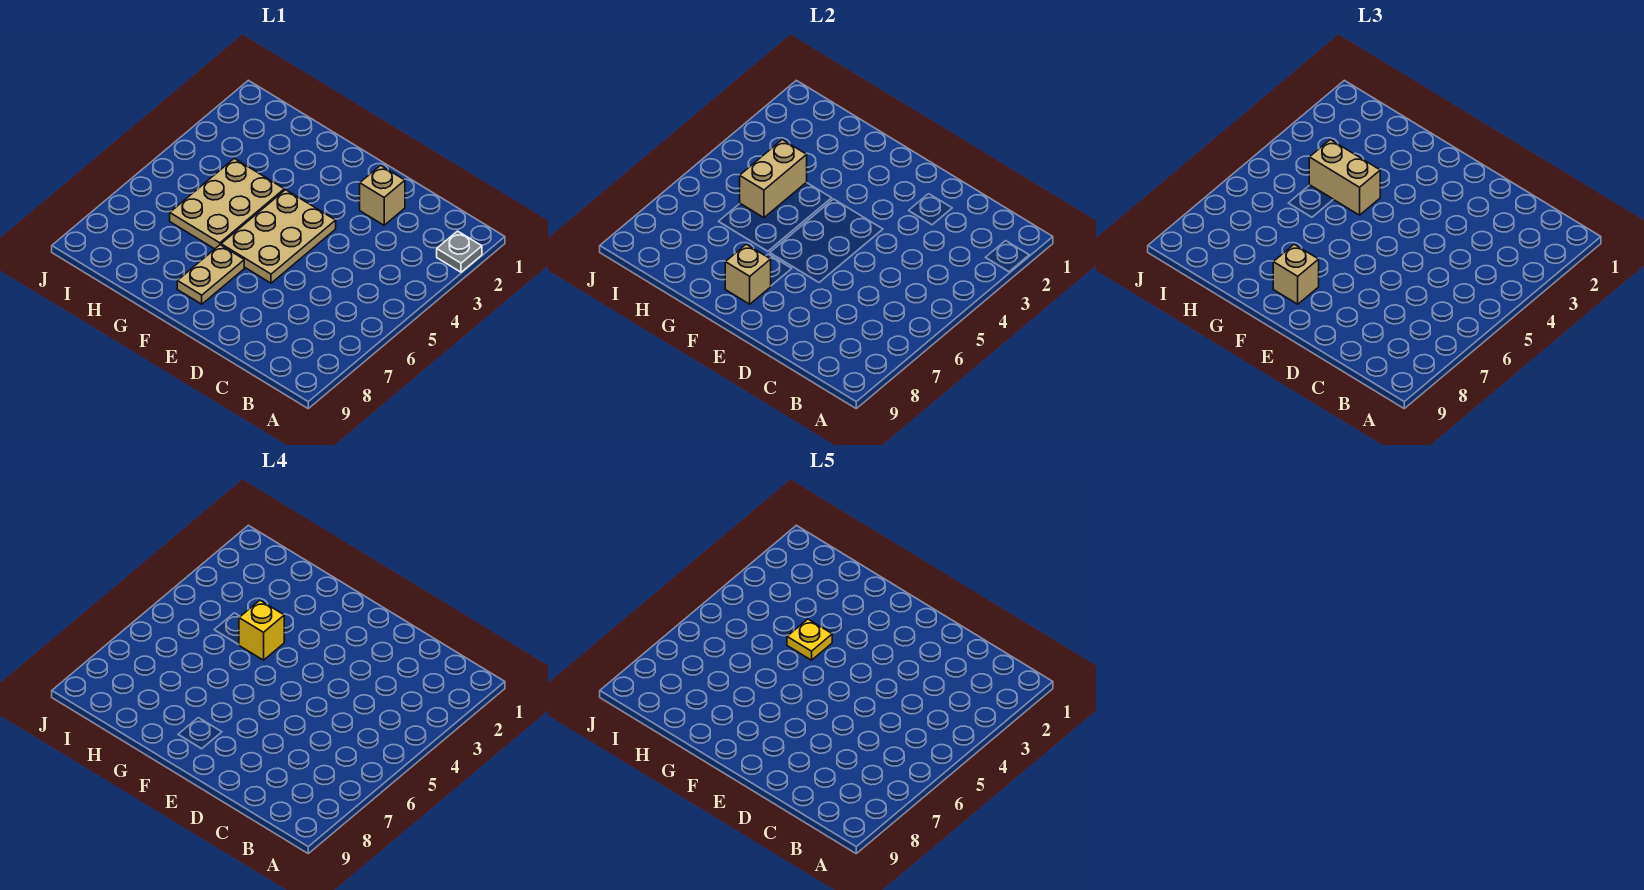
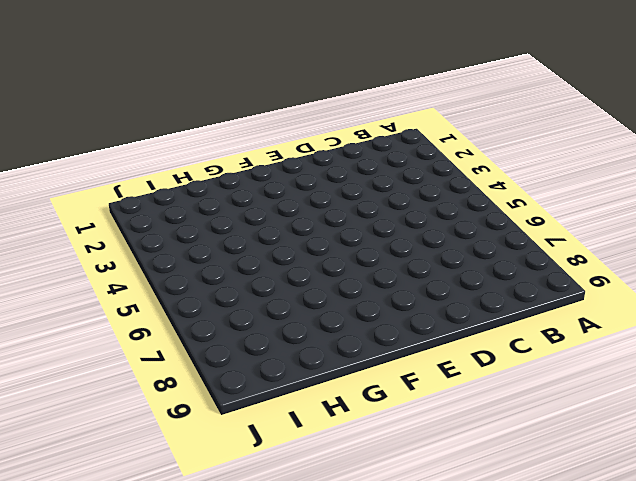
none -> grey plate A2 level 1
none -> tan brick D2 level 1

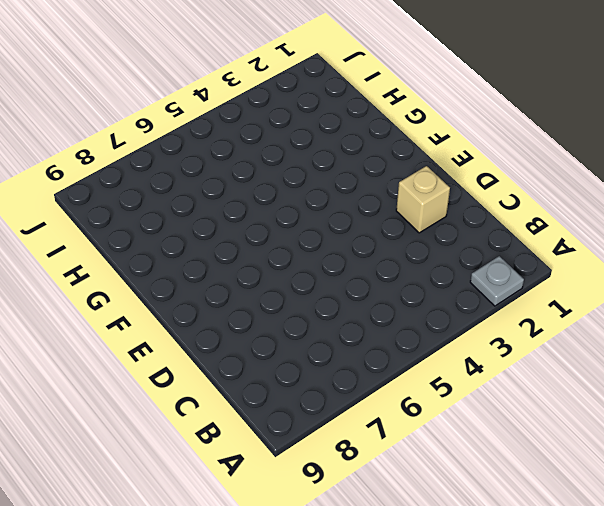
none -> tan plate E4:F6 level 1
none -> tan plate F7:F8 level 1

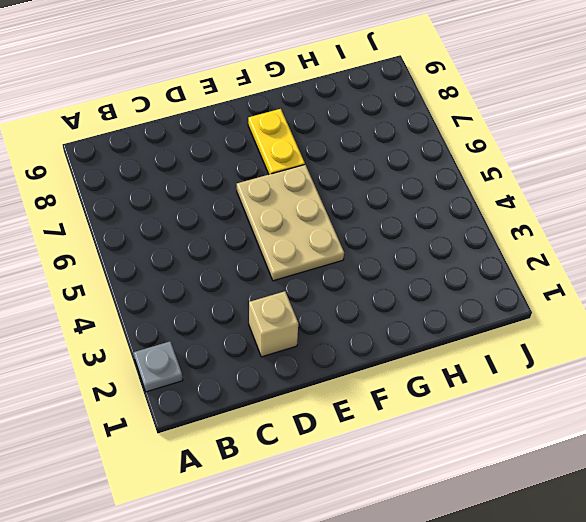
yellow plate F7:F8 level 1 -> tan plate F7:F8 level 1
none -> tan plate G4:H6 level 1
none -> tan brick F8 level 2

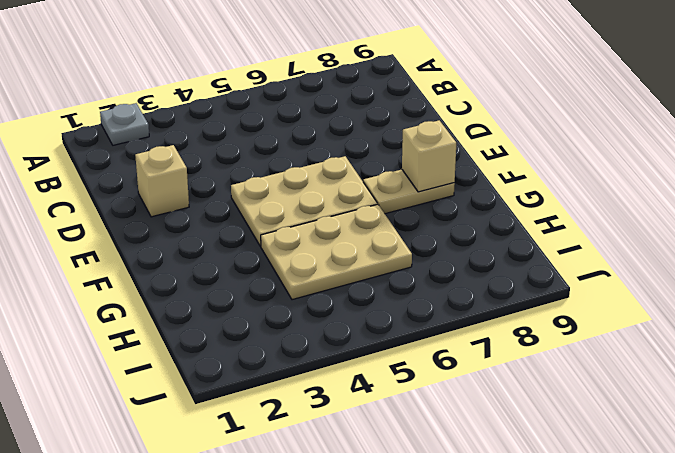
none -> tan brick H4:H5 level 2
none -> tan brick F8 level 3

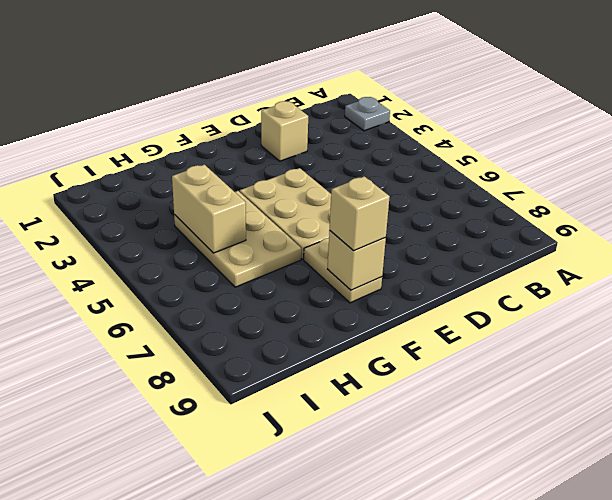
none -> tan brick G4:H4 level 3
none -> yellow brick G4 level 4

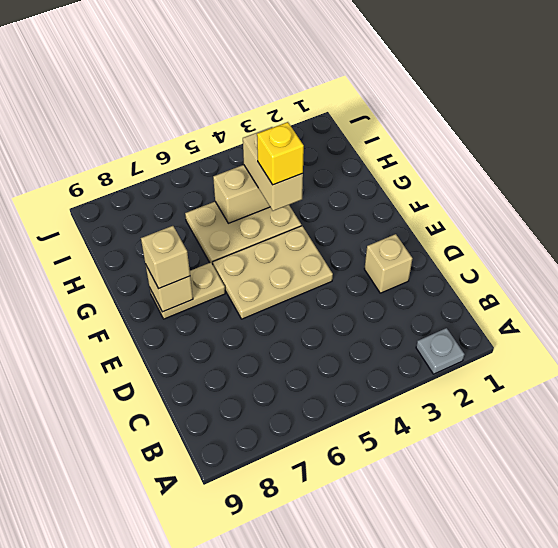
none -> yellow plate G4 level 5

